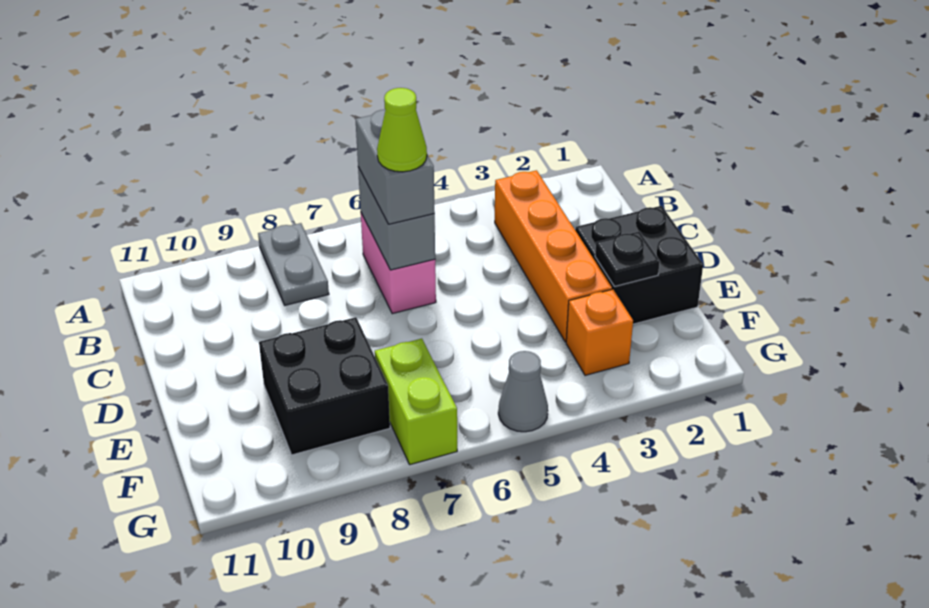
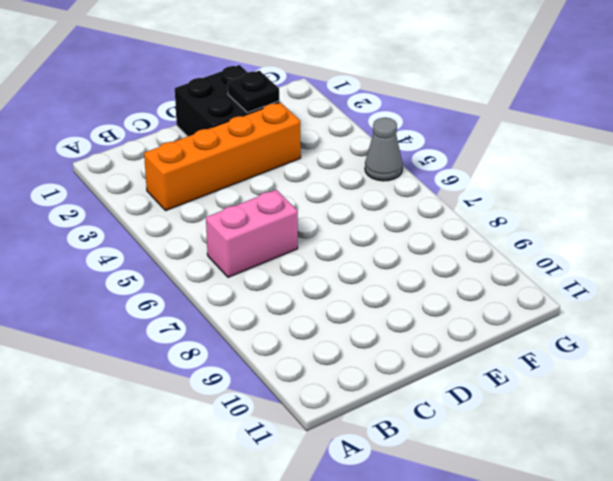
none -> grey plate A8:B8 level 1
none -> black brick E8:F9 level 1
none -> orange brick F3 level 1

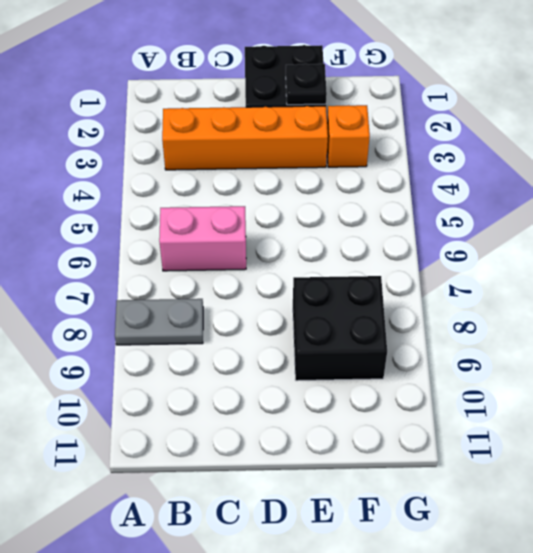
none -> lime brick F7:G7 level 1
none -> grey cone G5 level 1
none -> grey brick B6:C6 level 2

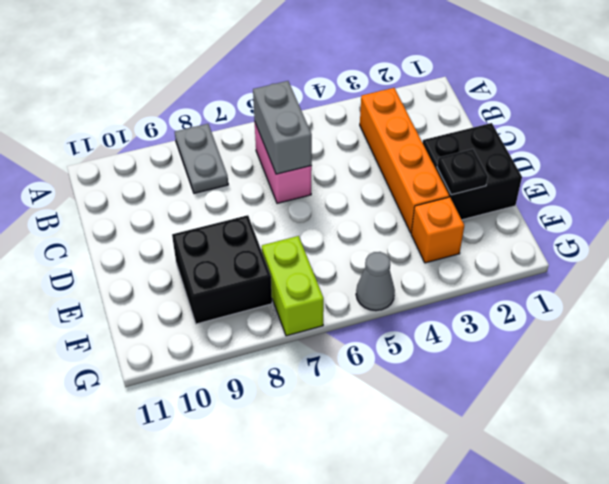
none -> grey brick B6:C6 level 3
none -> lime cone C6 level 4

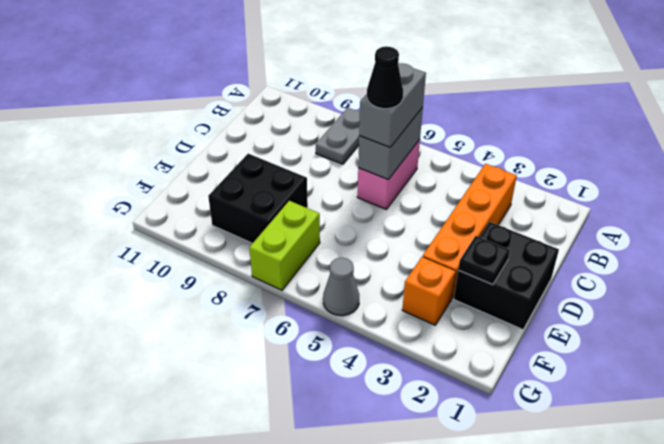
black cone C6 level 4 -> lime cone C6 level 4

